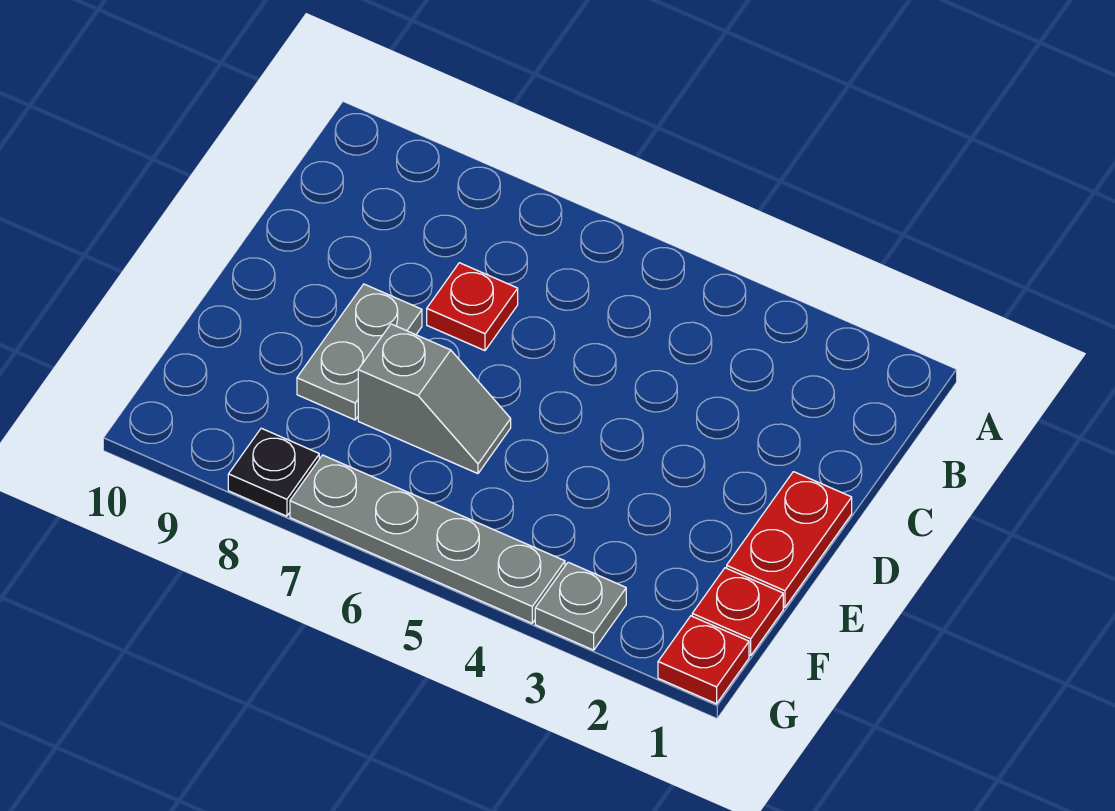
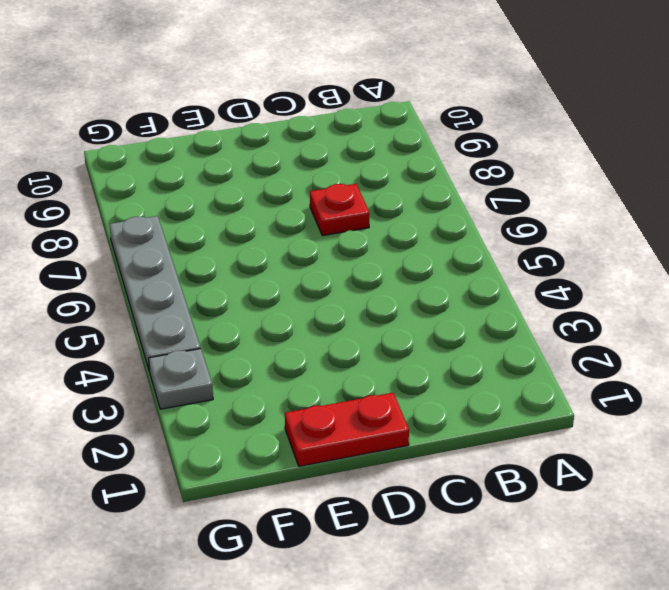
none -> grey plate D8:E8 level 1
none -> grey slope E6:E7 level 1 top 7

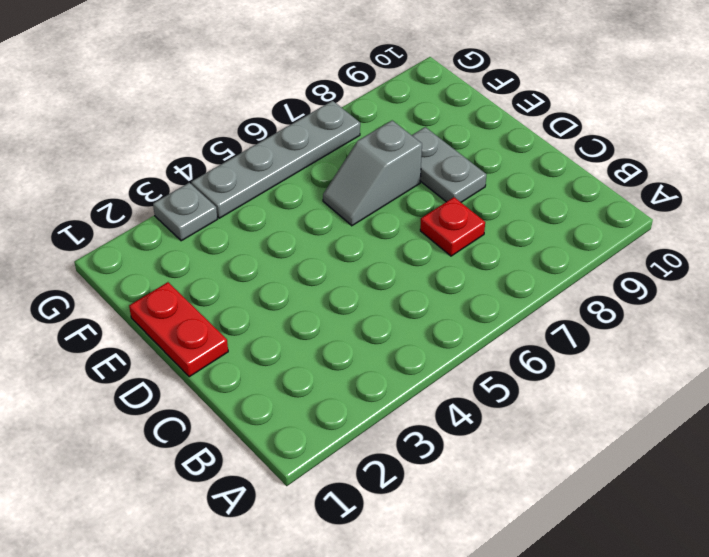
none -> red plate F1 level 1
none -> red plate G1 level 1

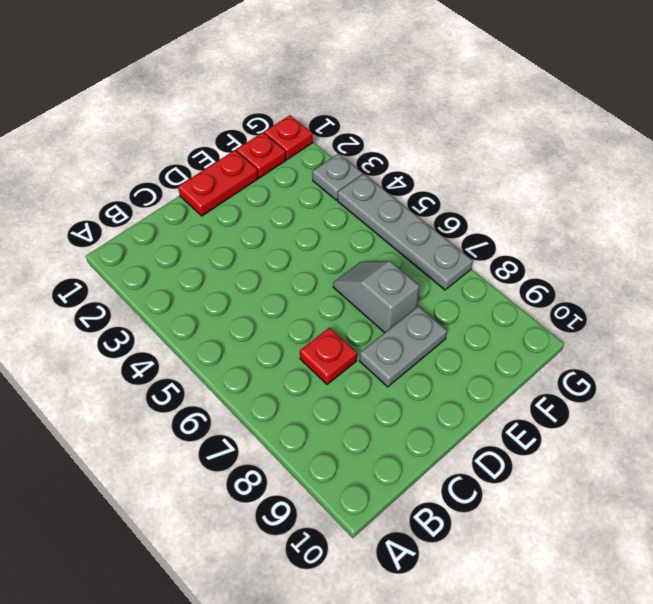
none -> black plate G8 level 1

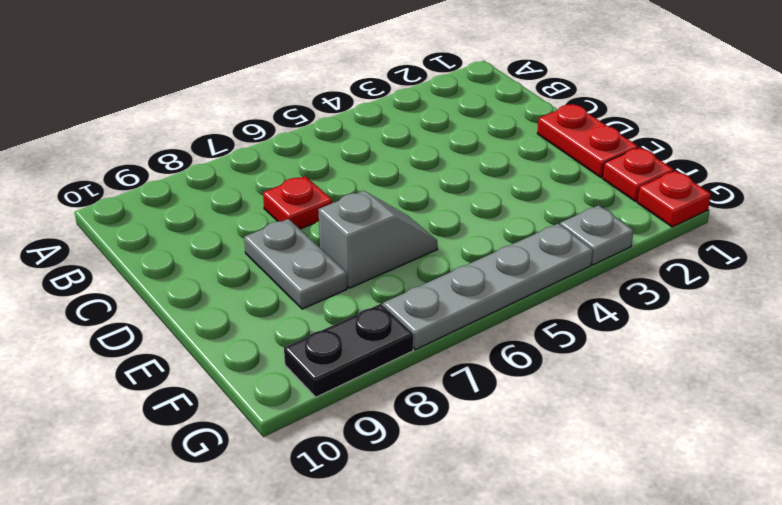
black plate G8:G9 level 1 -> black plate G8 level 1

